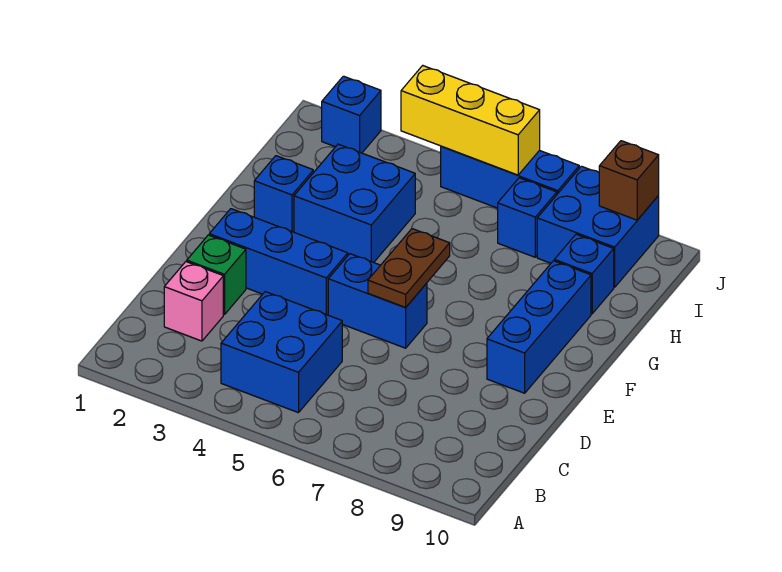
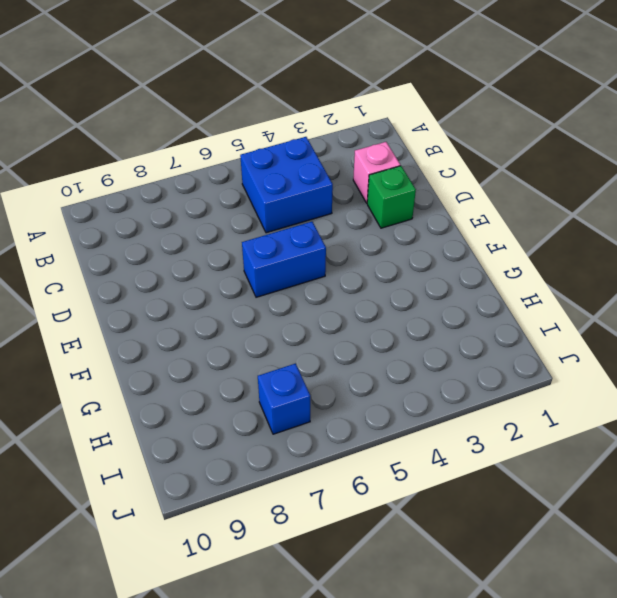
none -> blue brick E2:E4 level 1
none -> blue brick E9:G9 level 1
none -> blue brick G2 level 1

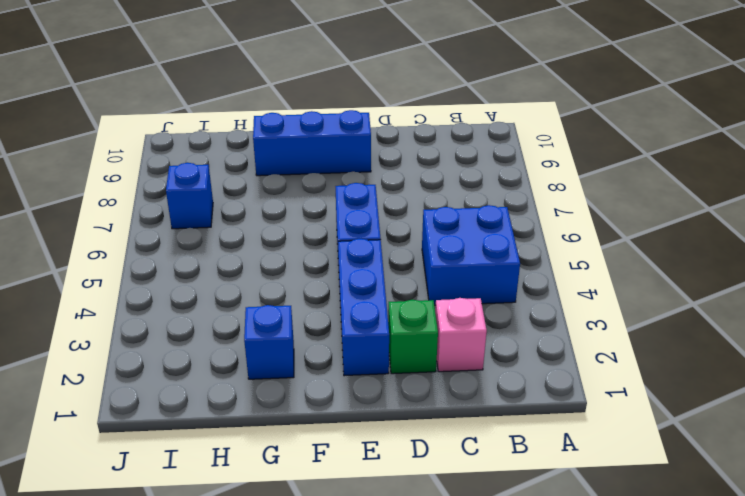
none -> blue brick G3:H4 level 1
none -> blue brick H9 level 1
none -> blue brick I8:J9 level 1

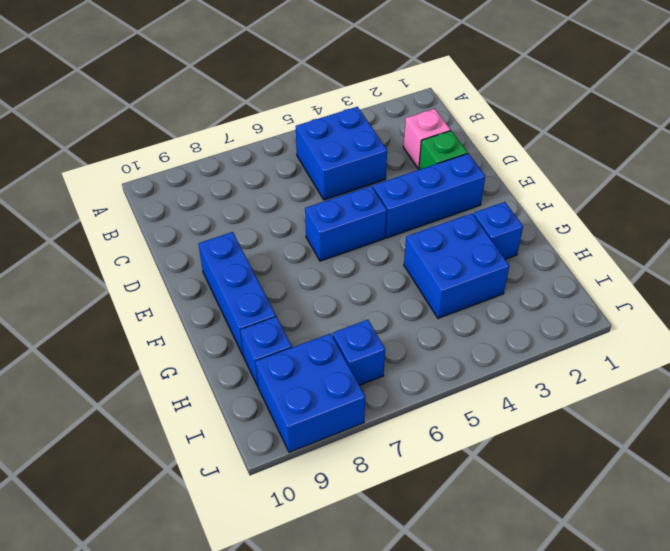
none -> blue brick J2 level 1
none -> blue brick J5:J7 level 1
none -> brown plate E6:F6 level 2

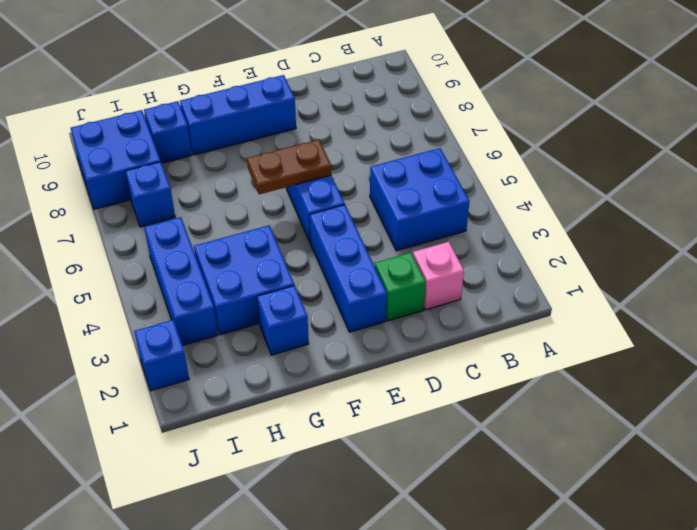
blue brick I3:I5 level 1 -> blue brick J5:J7 level 1
none -> yellow brick J4:J6 level 2
none -> brown brick J9 level 2

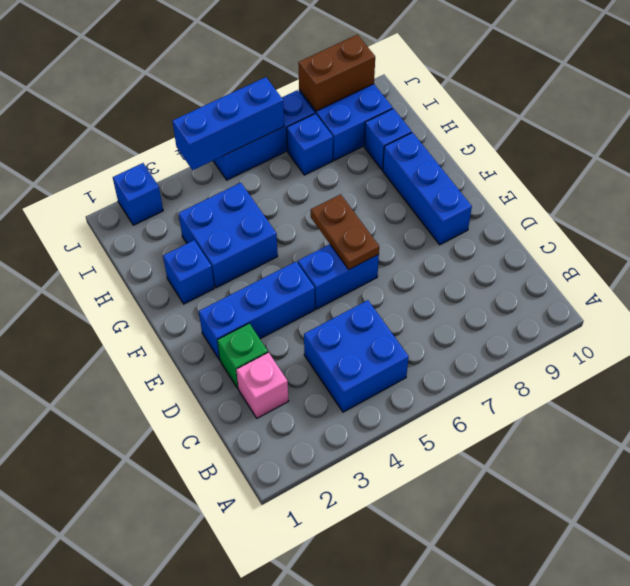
blue brick J4:J6 level 2 -> yellow brick J4:J6 level 2
brown brick J8:J9 level 2 -> brown brick J9 level 2

